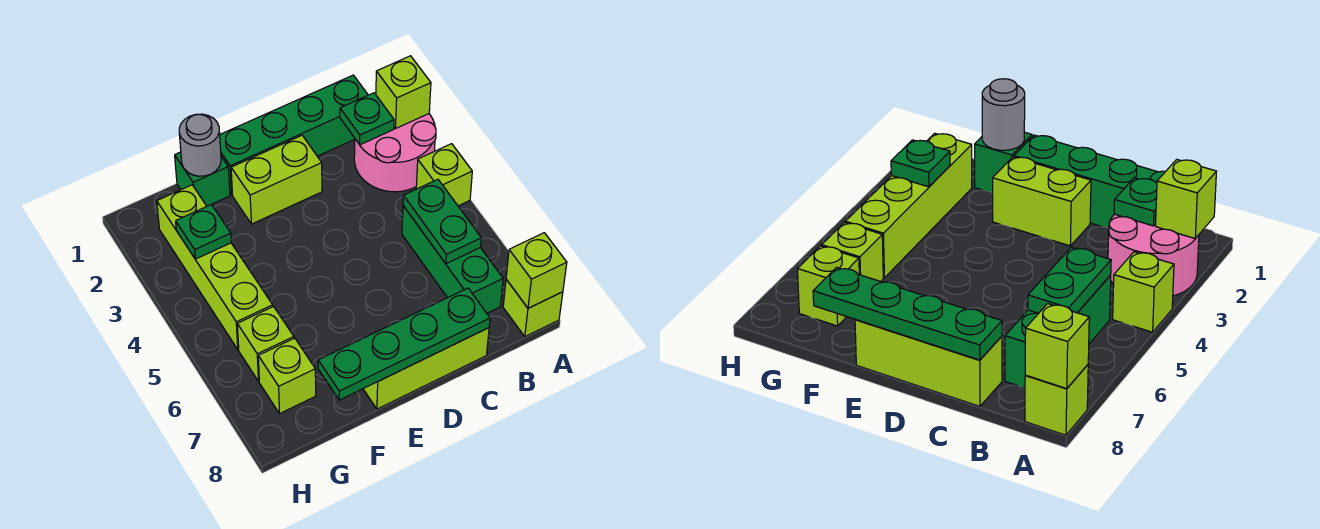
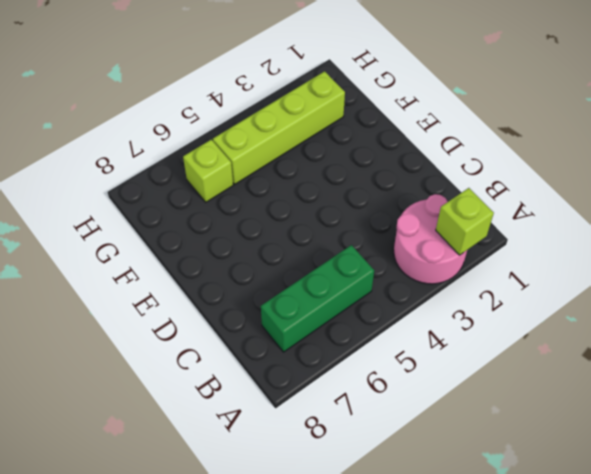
none -> lime brick A4 level 1
none -> lime brick A8 level 1
none -> green brick B1:E1 level 1

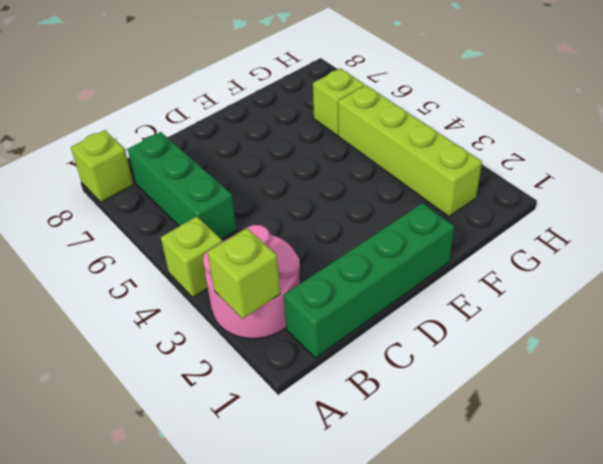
none -> lime brick C8:E8 level 1
none -> lime brick D2:E2 level 1
none -> green brick F1 level 1

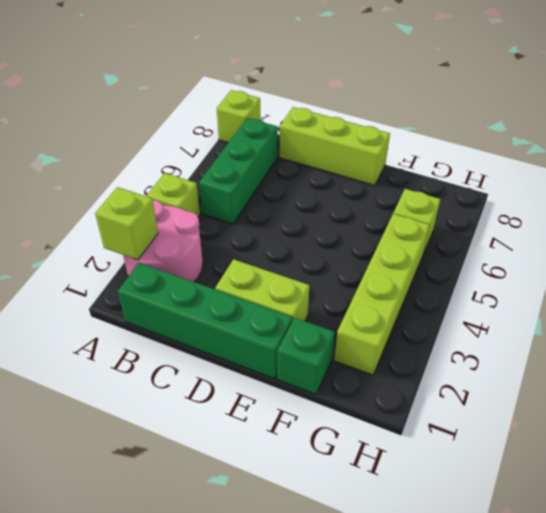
none -> lime brick G7 level 1
none -> lime brick A8 level 2
none -> green plate B2 level 2

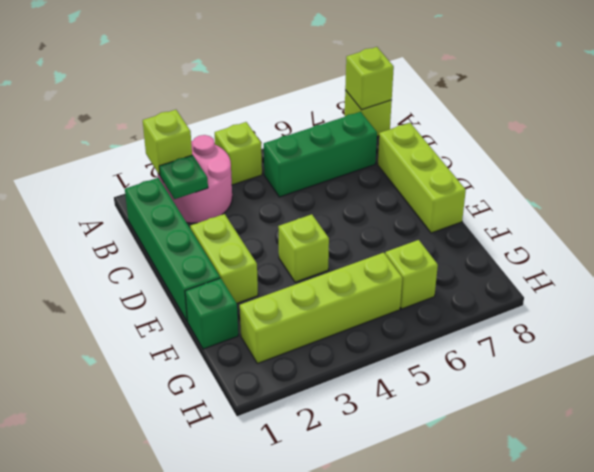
lime brick E4 level 1 -> lime brick G7 level 1
none -> green plate B5:B6 level 2
none -> green plate C8:F8 level 2
none -> grey round brick F1 level 2

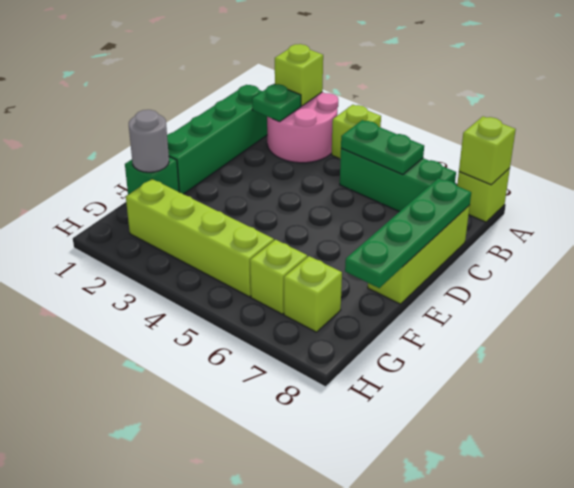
none -> lime brick D2:E2 level 1
none -> green plate G3 level 2

